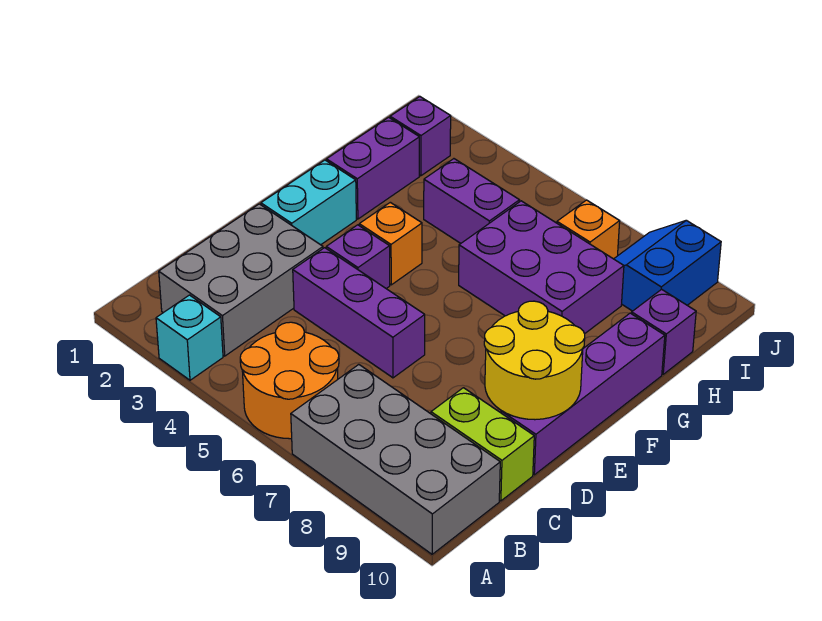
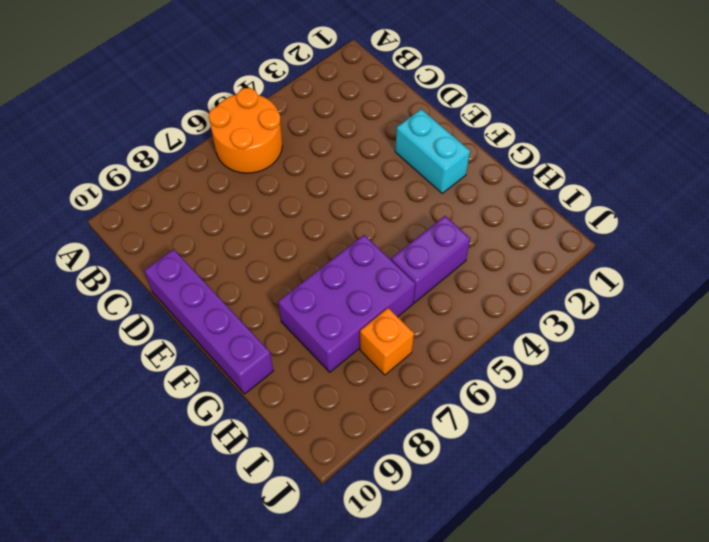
none -> cyan brick A3 level 1
none -> grey brick A7:B10 level 1
none -> grey brick B2:D3 level 1

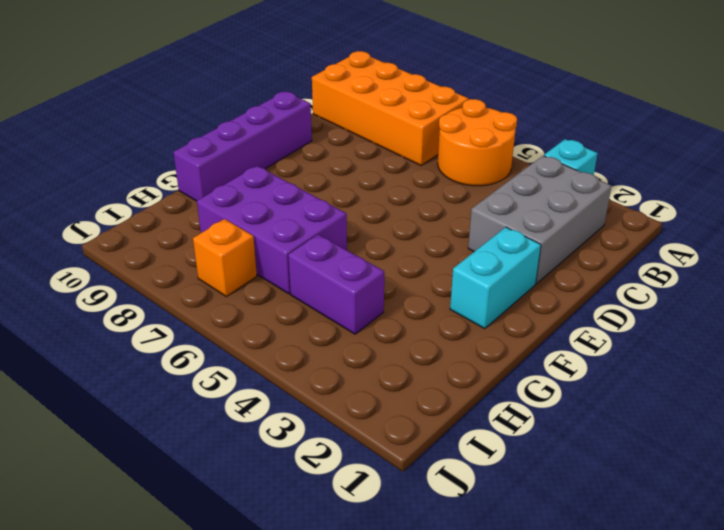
orange brick A7:B10 level 1 -> grey brick A7:B10 level 1
none -> lime brick C9:C10 level 1
none -> purple brick D4:D6 level 1
none -> purple brick E4 level 1

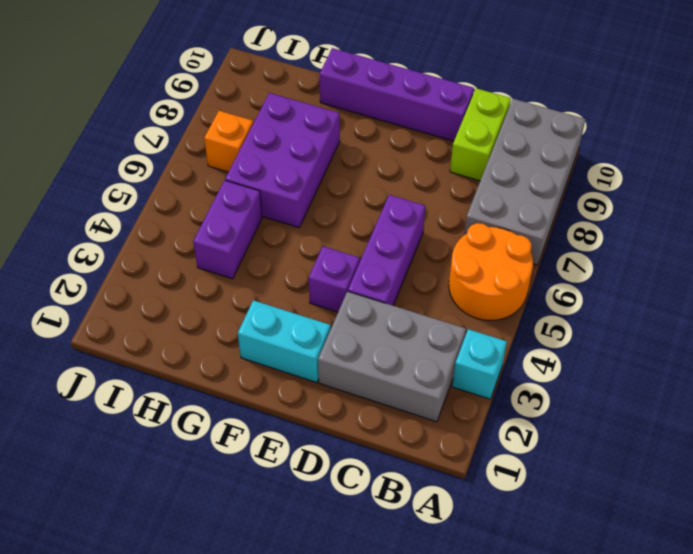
none -> orange brick F4 level 1
none -> purple brick G2:H2 level 1
none -> purple brick H10 level 1

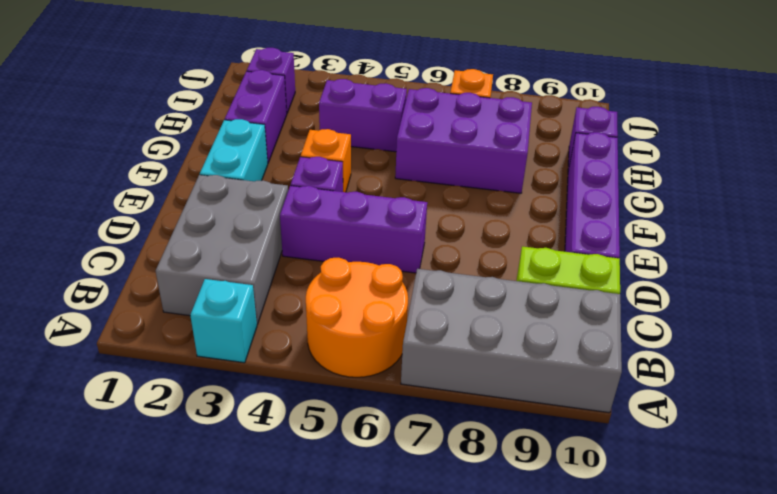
none -> blue slope I8:J9 level 1 top 9
none -> yellow round brick D9:E10 level 2

